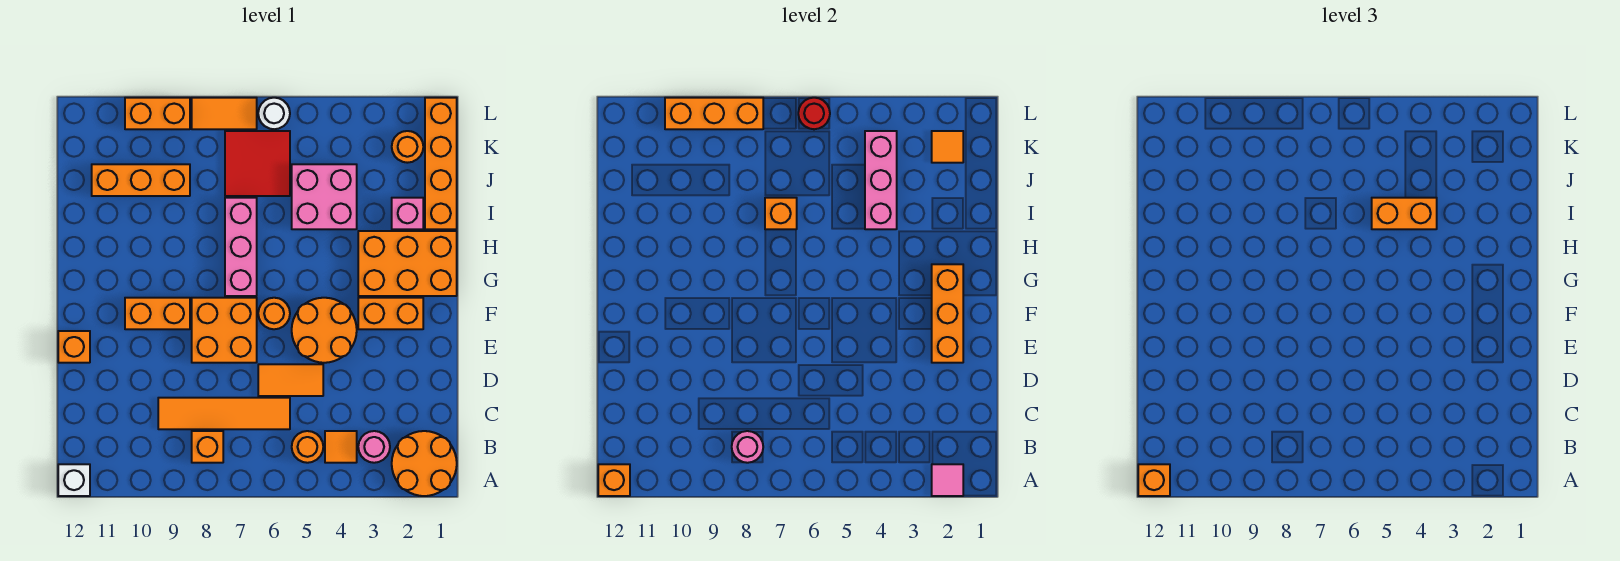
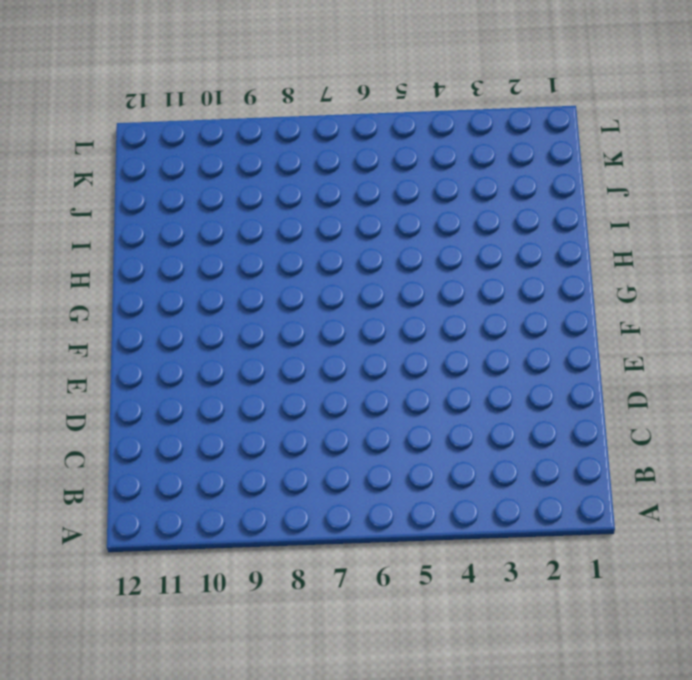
none -> orange round brick A1:B2 level 1
none -> white brick A12 level 1
none -> pink round brick B3 level 1
none -> orange tile B4 level 1

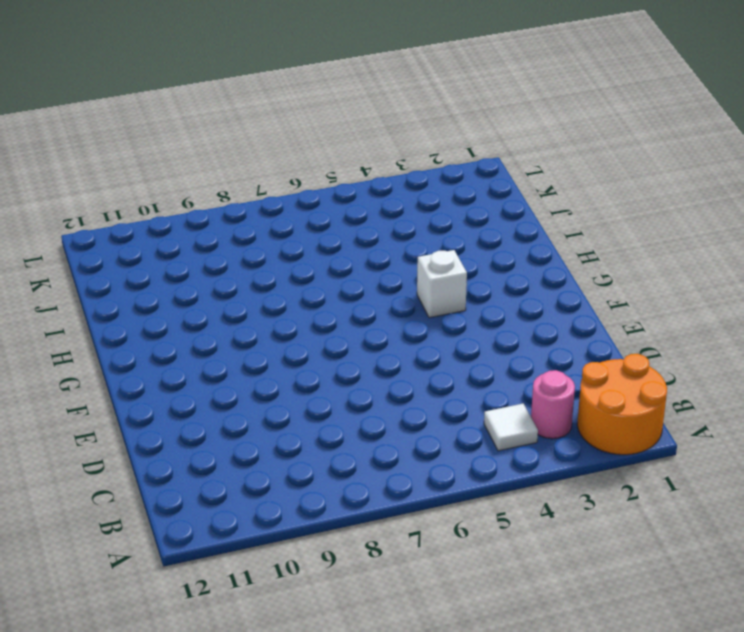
white tile B4 level 1 -> orange tile B4 level 1
white brick G4 level 1 -> white brick A12 level 1
none -> orange round brick B5 level 1
none -> orange brick B8 level 1
none -> orange tile C6:C9 level 1
none -> orange tile D5:D6 level 1

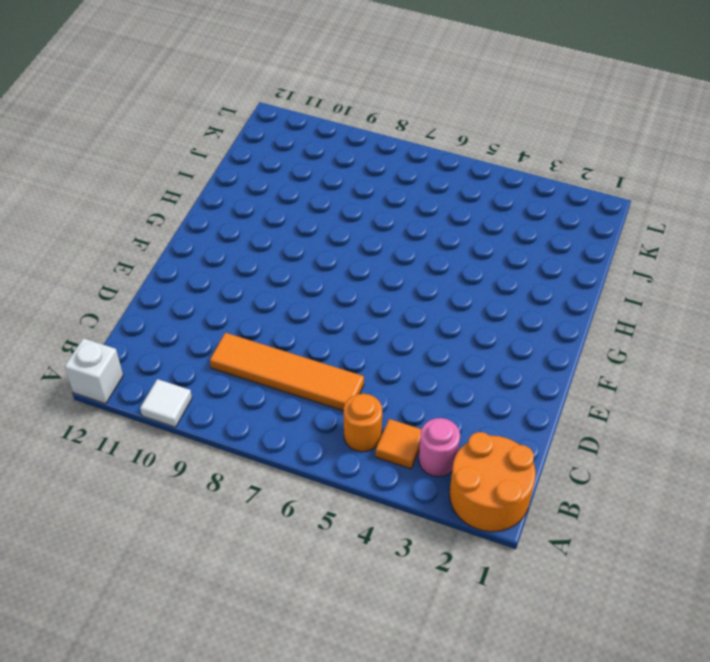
white tile A10 level 1 -> none
none -> orange brick B8 level 1
none -> orange tile D5:D6 level 1
none -> orange round brick E4:F5 level 1
none -> orange brick E7:F8 level 1

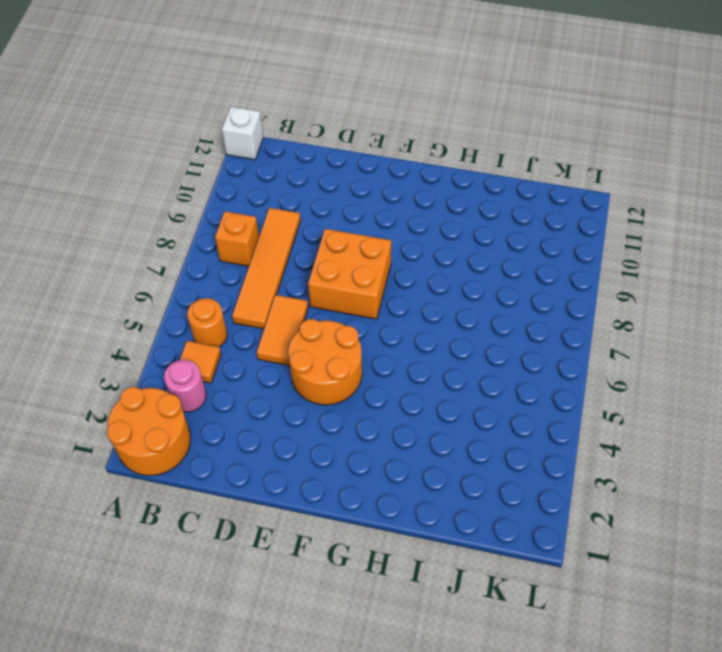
none -> orange brick E12 level 1
none -> orange brick F2:F3 level 1
none -> orange round brick F6 level 1
none -> orange brick F9:F10 level 1

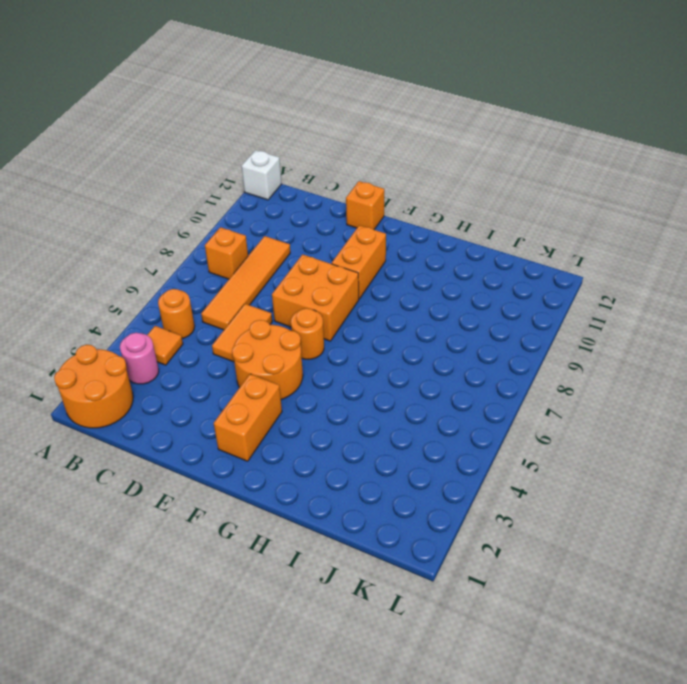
none -> orange brick G1:H3 level 1
none -> pink brick G7:I7 level 1
none -> orange brick I1:L1 level 1
none -> pink brick I2 level 1

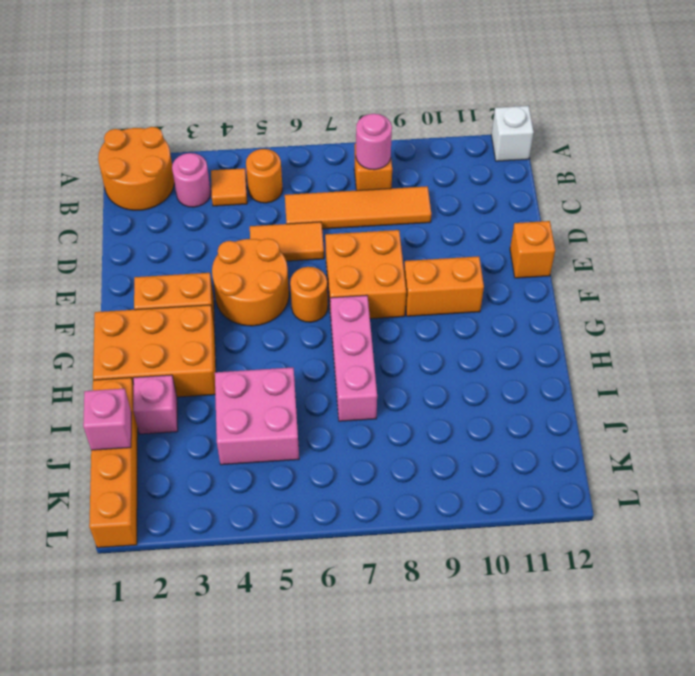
pink brick J1 level 2 -> none
none -> red tile J6:K7 level 1
none -> orange brick J9:J11 level 1
none -> orange round brick K2 level 1
none -> white round brick L6 level 1

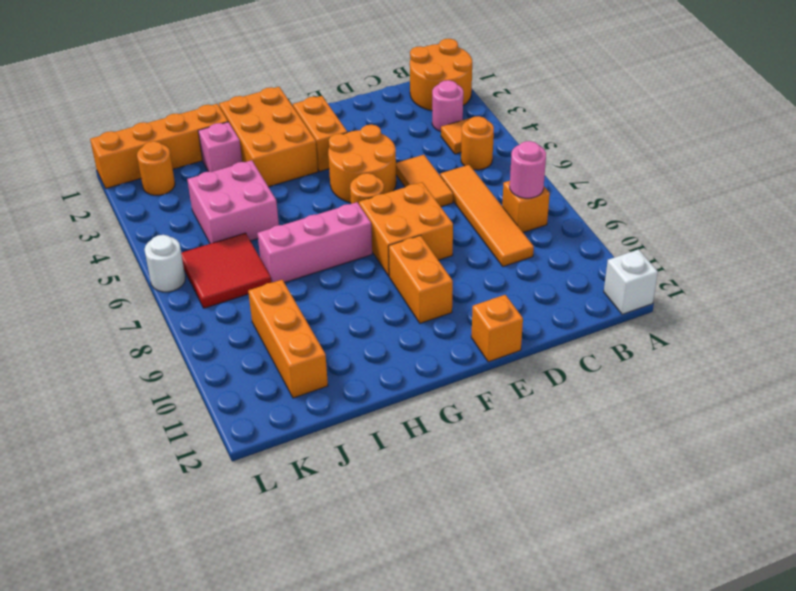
none -> orange tile L7:L8 level 1
none -> orange brick L9:L10 level 1
none -> pink tile A2 level 2
none -> orange brick A12 level 2

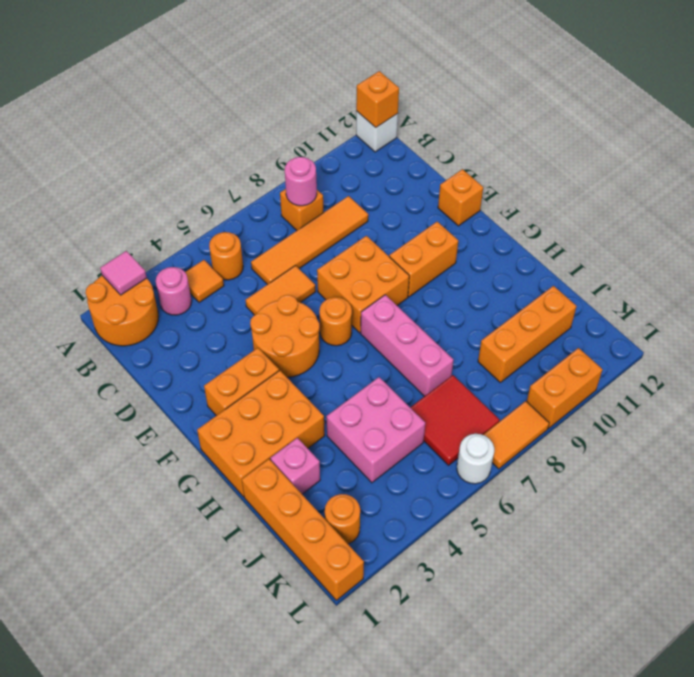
none -> orange brick E2:G2 level 2
none -> pink brick I4:K4 level 2
none -> orange brick I7 level 2
none -> orange tile K2 level 2

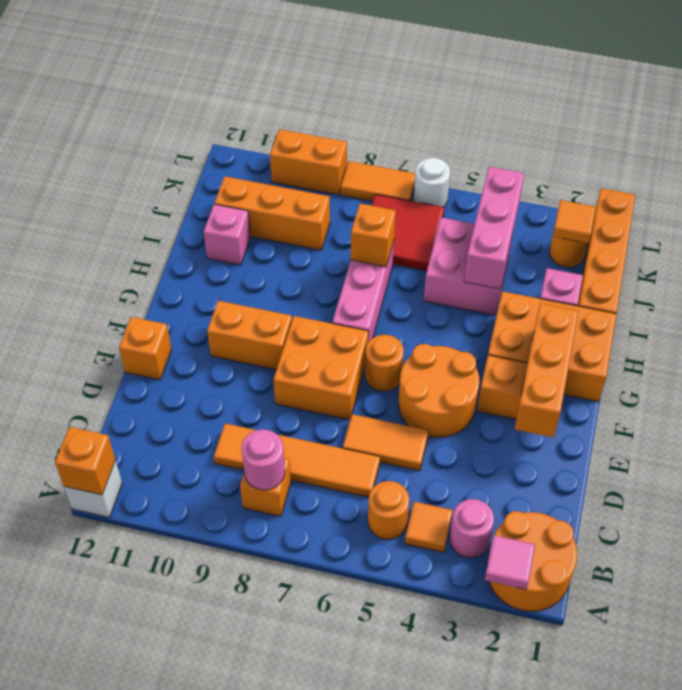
pink brick I11 level 1 -> none
none -> red round brick L6 level 2
none -> orange brick L8:L10 level 2
none -> orange brick A12 level 3
none -> orange brick I4:I5 level 3

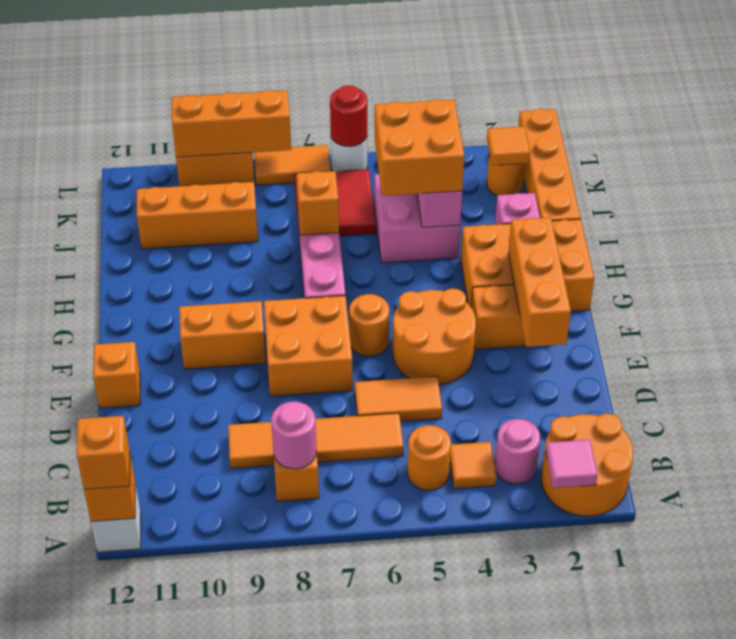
orange brick I4:J5 level 3 -> orange brick I4:I5 level 3

